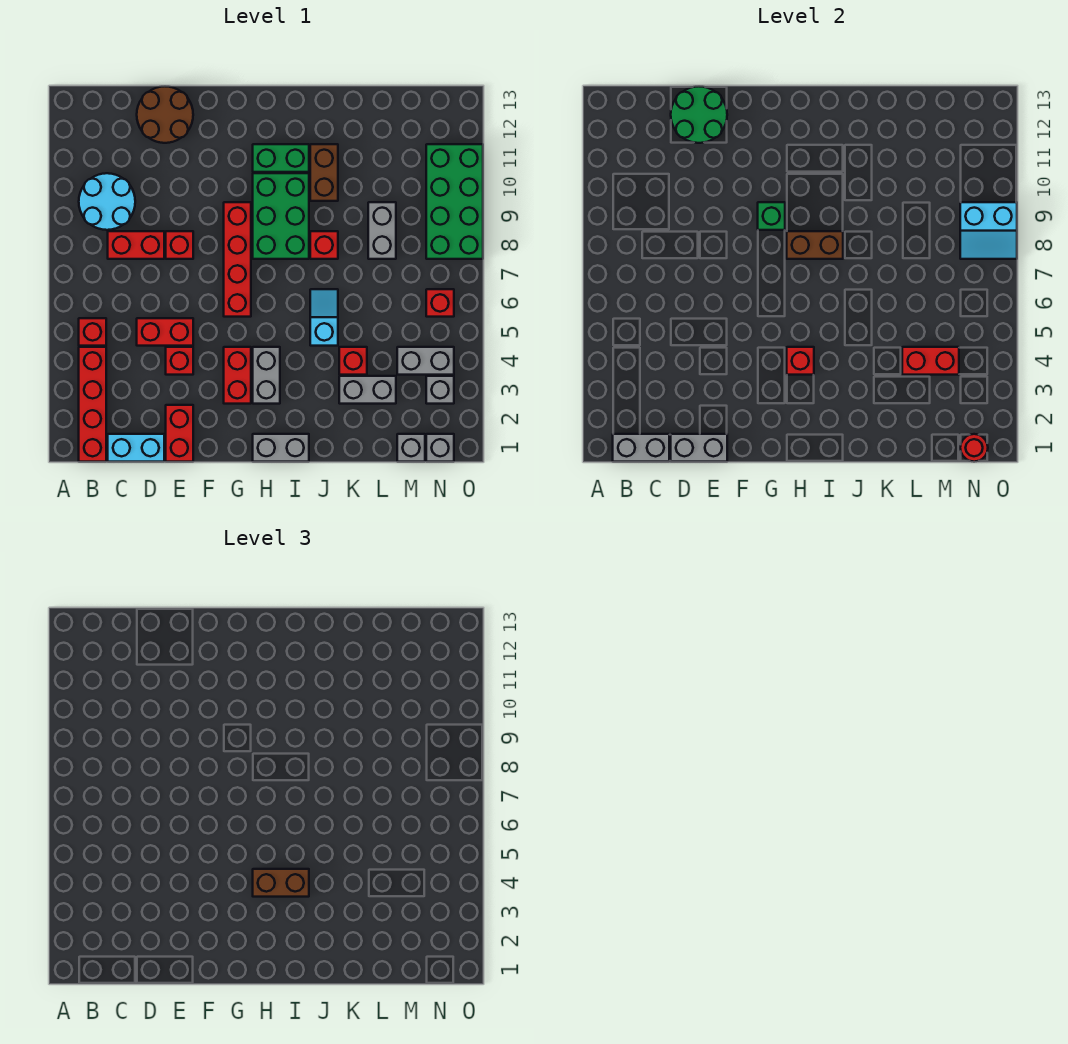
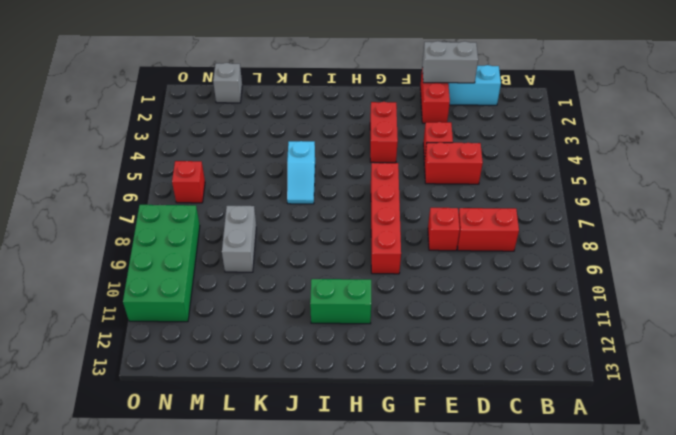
none -> red brick B1:B4 level 1
none -> red brick B5 level 1
none -> cyan round brick B9:C10 level 1
none -> brown round brick D12:E13 level 1

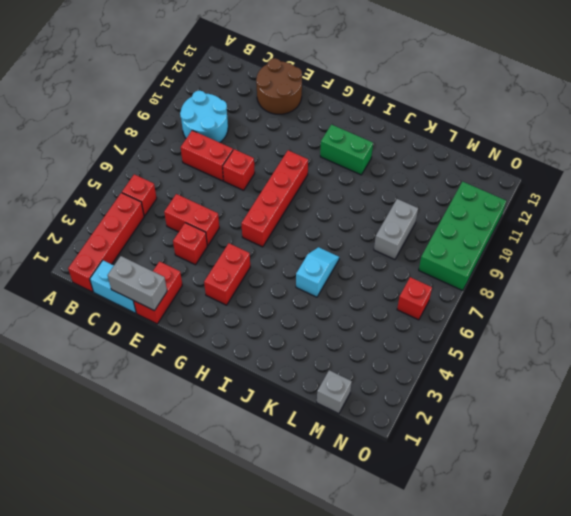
none -> grey brick H1:I1 level 1
none -> grey brick H3:H4 level 1
none -> green brick H8:I10 level 1
none -> red brick J8 level 1

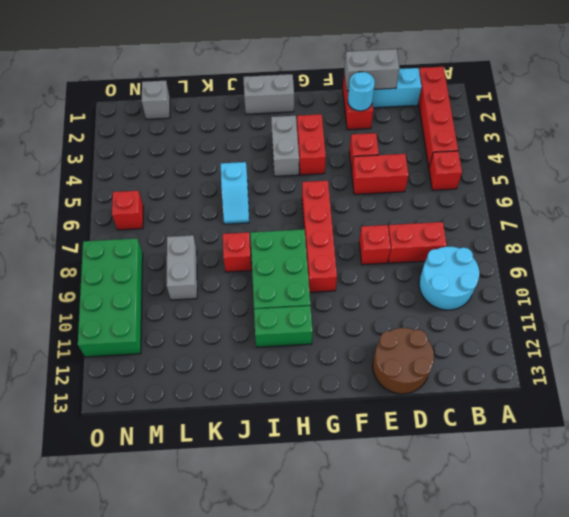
cyan round brick E2 level 2 -> none
none -> brown brick J10:J11 level 1
none -> grey brick K3:L3 level 1
none -> red brick K4 level 1
none -> grey brick M4:N4 level 1

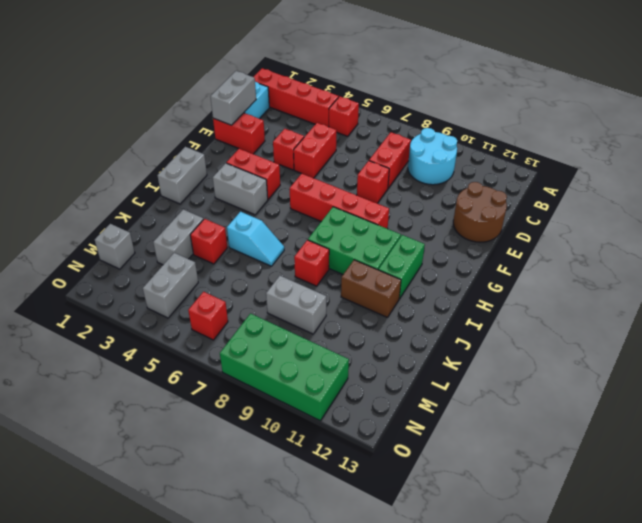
none -> grey brick N1 level 1
none -> grey brick N3 level 1
none -> grey brick B1:C1 level 2
none -> green round brick D12:E13 level 2

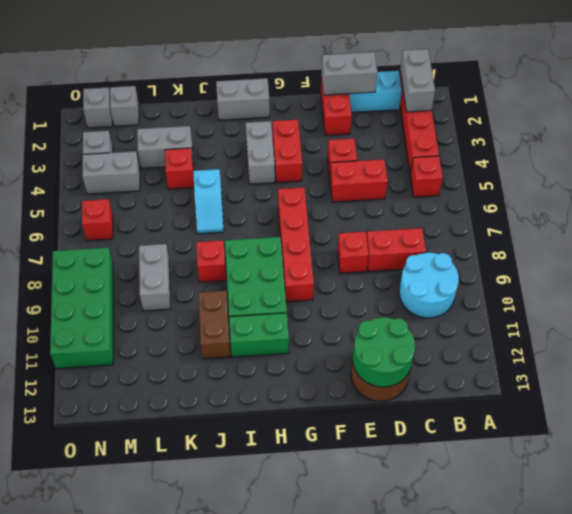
grey brick B1:B2 level 2 -> grey brick B1:C1 level 2
none -> green brick G9 level 2
none -> red brick H4 level 2
none -> brown brick H8:I8 level 2
none -> red brick L4:M4 level 2

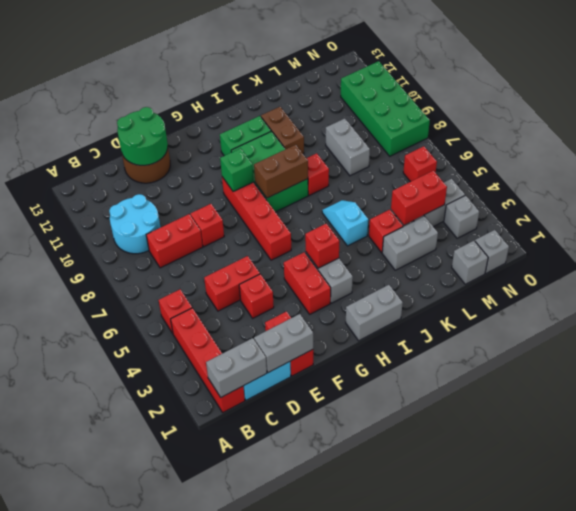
none -> red round brick N1 level 2
none -> cyan slope N8:O9 level 2 top 9
none -> brown brick H4:I4 level 3

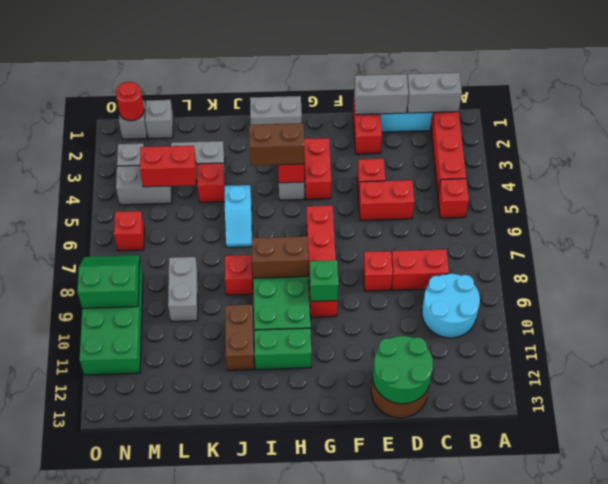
green slope N8:O9 level 2 top 9 -> cyan slope N8:O9 level 2 top 9

